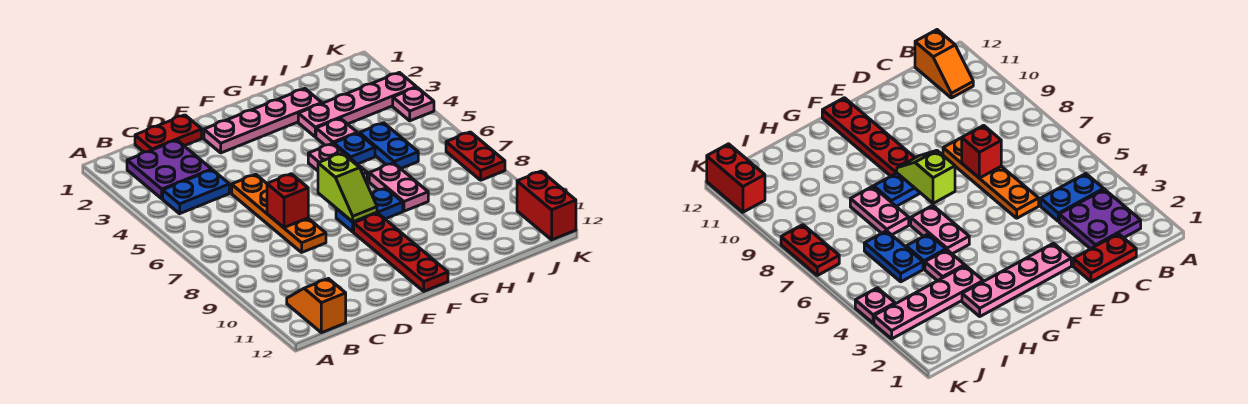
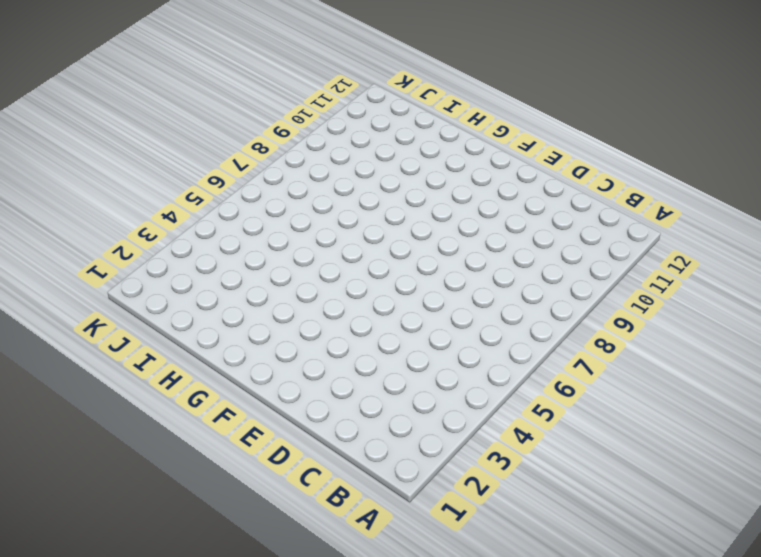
none -> purple plate B2:C3 level 1
none -> blue plate B4:C4 level 1
none -> orange slope B11:B12 level 1 top 12

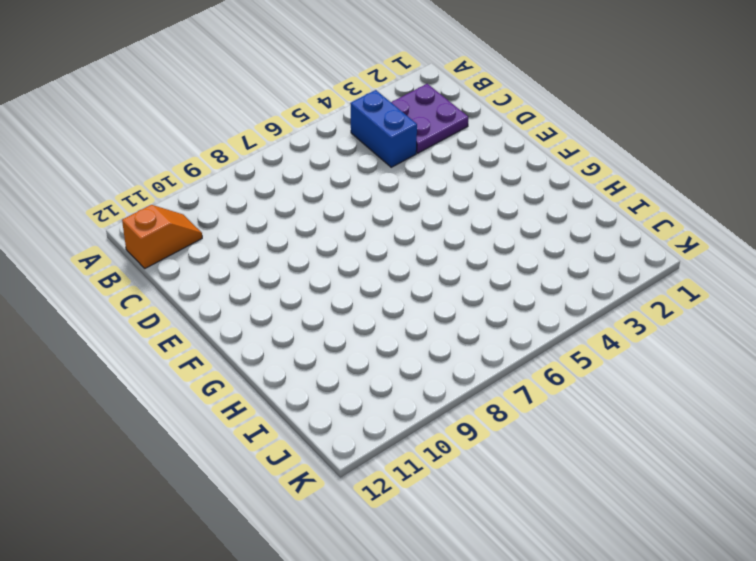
blue brick B4:C4 level 1 -> blue plate B4:C4 level 1
none -> red plate C1:D1 level 1
none -> orange plate D5:D8 level 1
none -> pink plate E2:H2 level 1

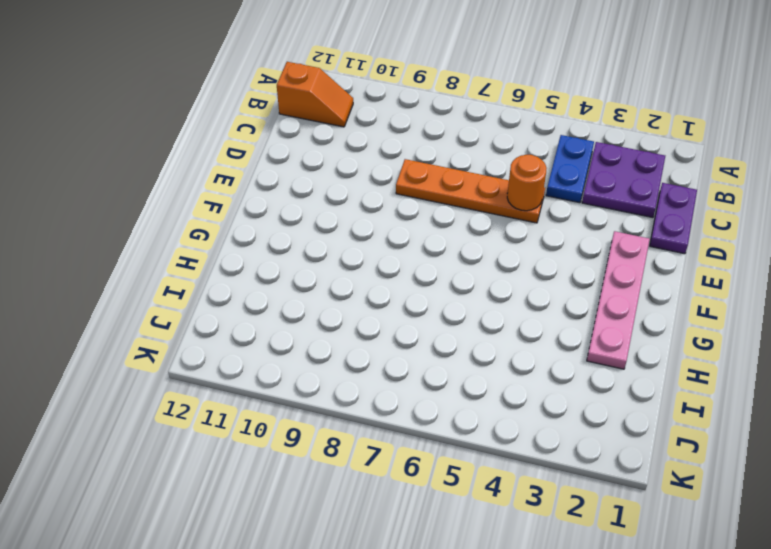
purple plate C1:D1 level 1 -> red plate C1:D1 level 1
orange round brick D5 level 2 -> none
none -> blue plate F8:G8 level 1
none -> red plate F9:F12 level 1
none -> pink plate G5:G6 level 1

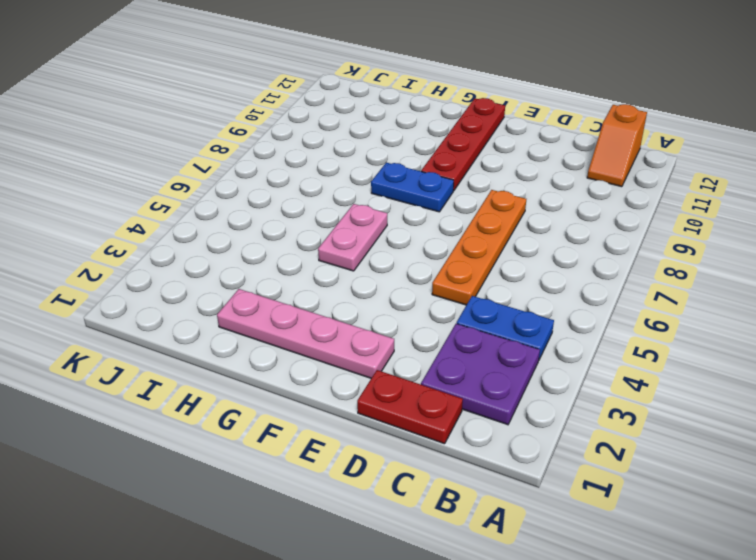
none -> pink plate H3:K3 level 1
none -> pink plate H4 level 1
none -> blue plate H5 level 1

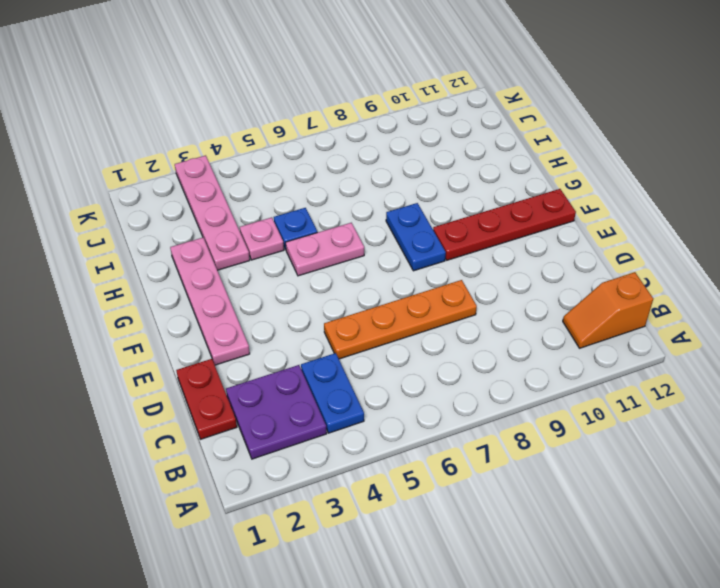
none -> pink plate H7:H8 level 1
none -> blue plate I5:I6 level 1
none -> pink plate K4 level 1

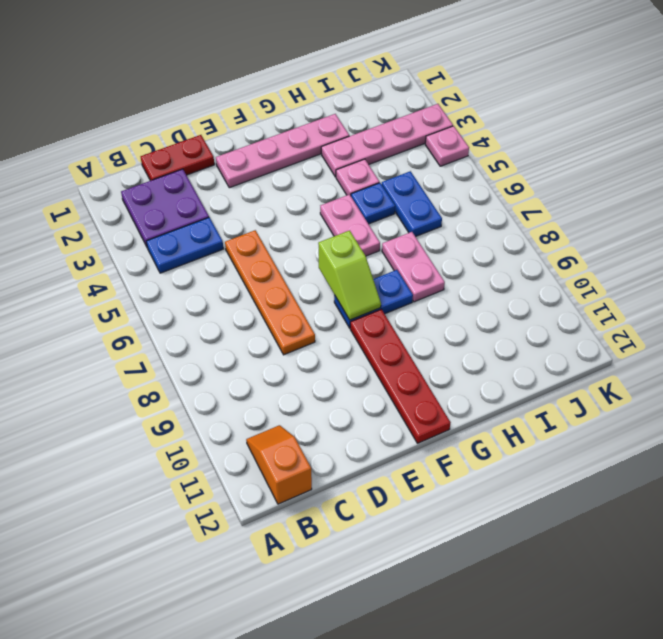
none -> red plate K7:K8 level 1
none -> red brick K11:K12 level 1
none -> red brick D7 level 2

